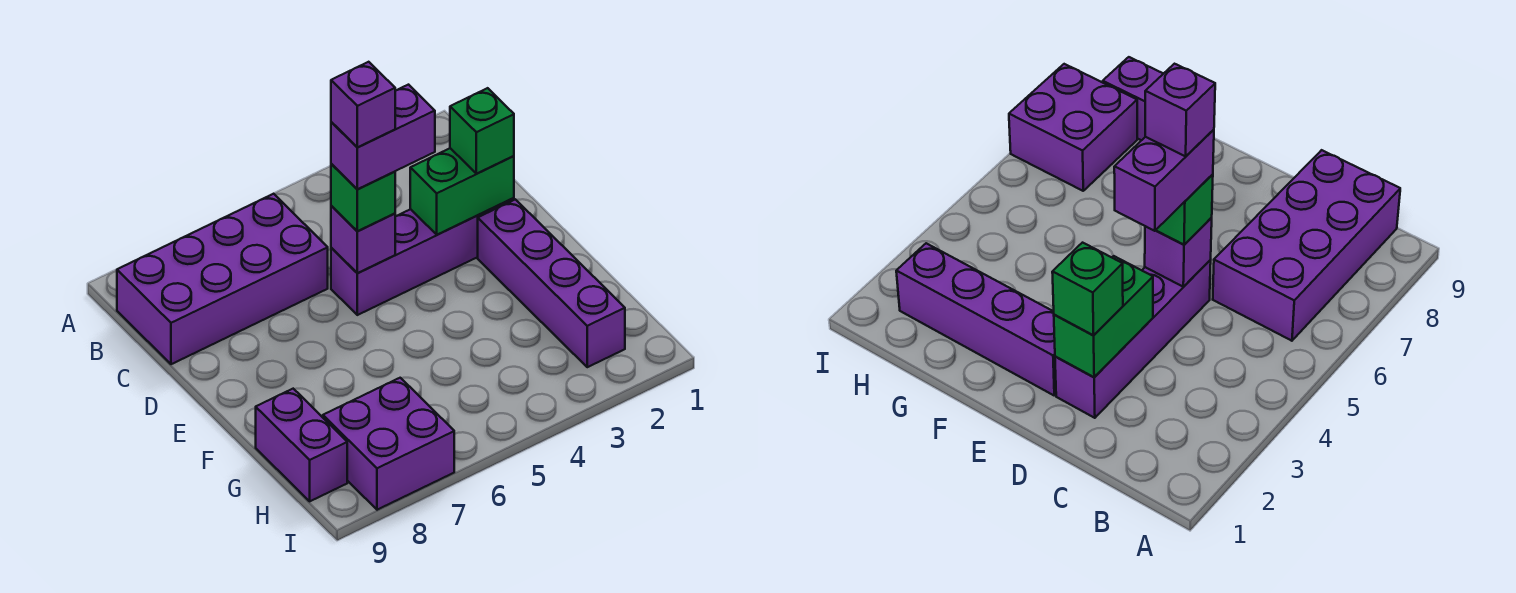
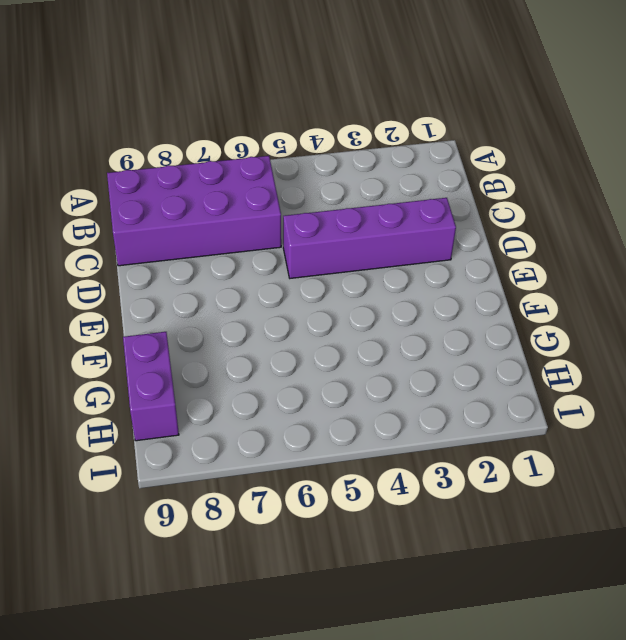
none -> purple brick E2:H2 level 1
none -> purple brick H7:I8 level 1

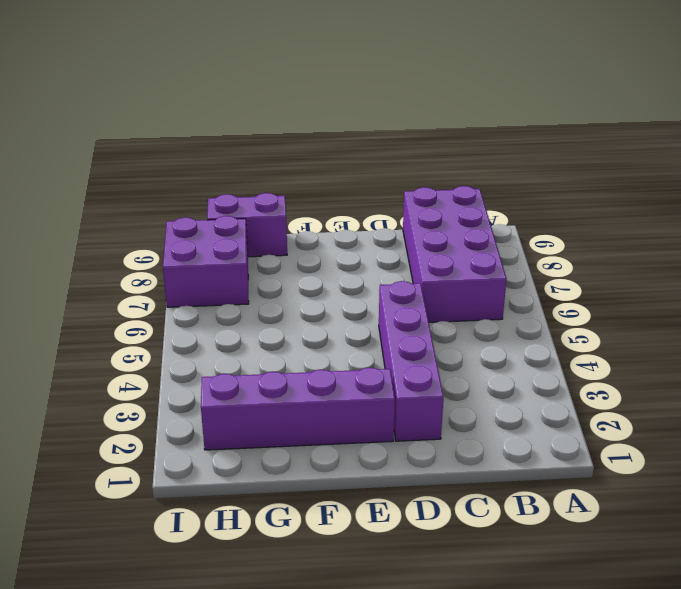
none -> green brick D2:D3 level 2
none -> purple brick D5 level 2

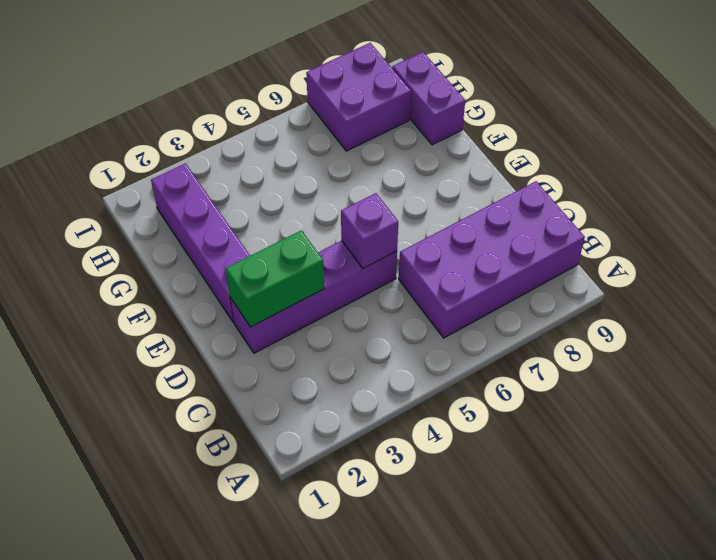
none -> green brick D2 level 3
none -> green brick D5 level 3

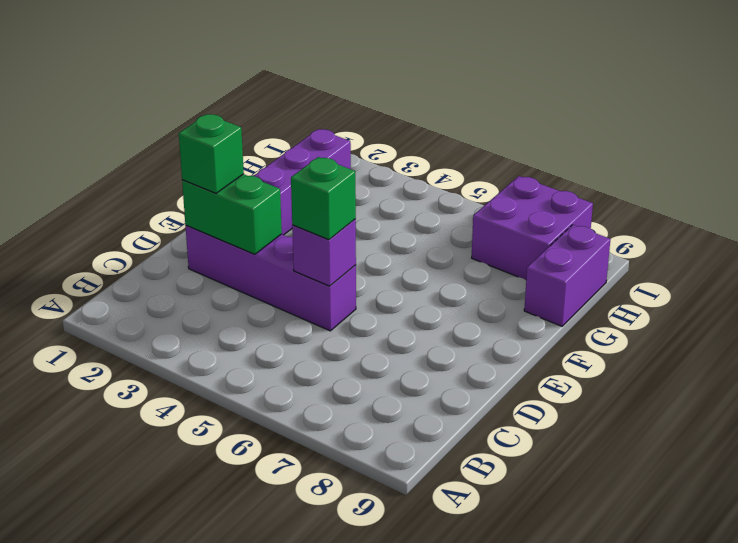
none -> purple brick B6:C9 level 1
none -> purple brick D4:D5 level 4

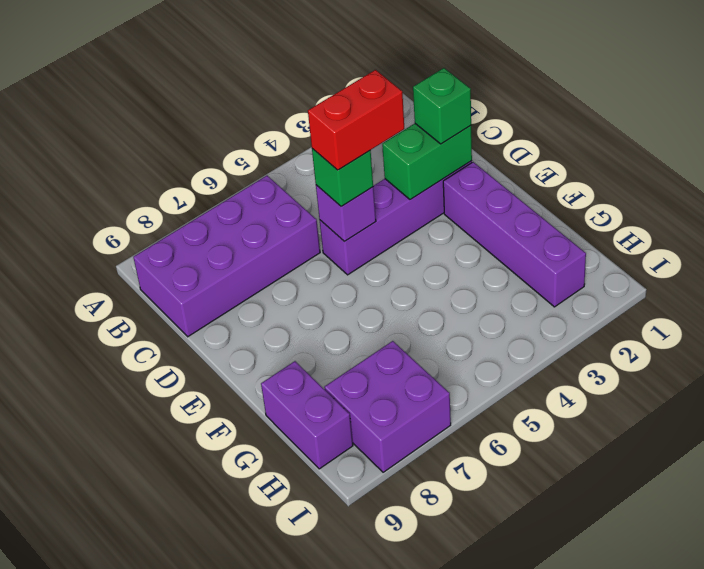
red brick D4:D5 level 4 -> purple brick D4:D5 level 4
none -> purple brick D5 level 5

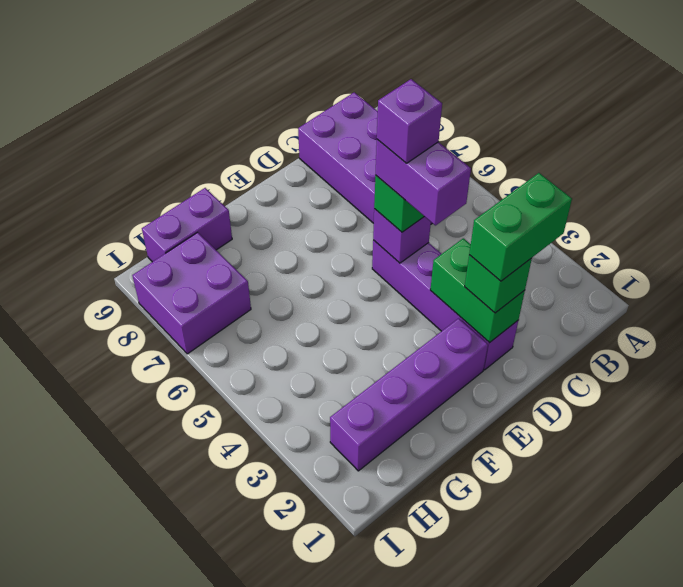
green brick C2:D2 level 4 -> none

